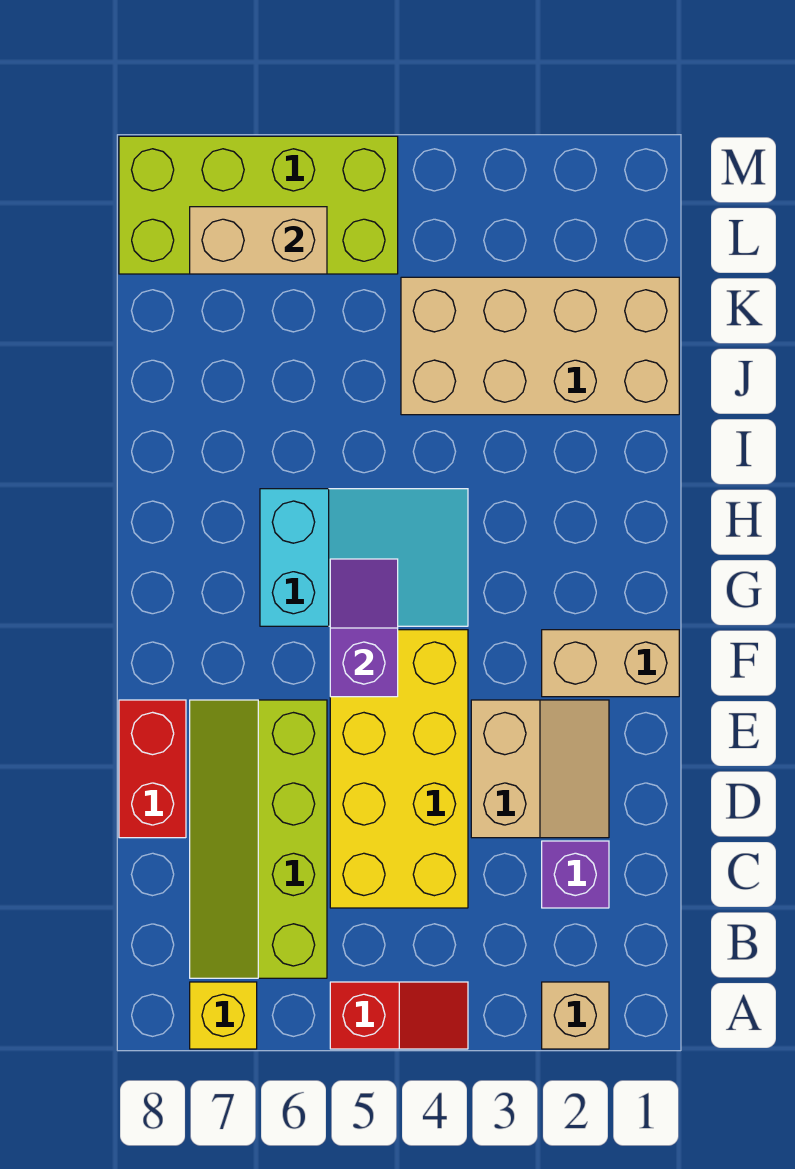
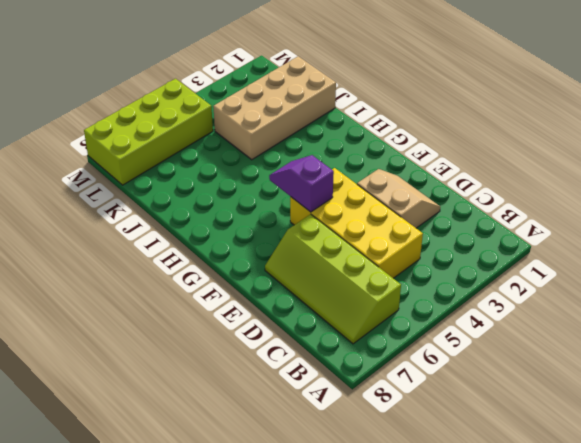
none -> tan brick A2 level 1
none -> red slope A4:A5 level 1 top 5
none -> yellow brick A7 level 1

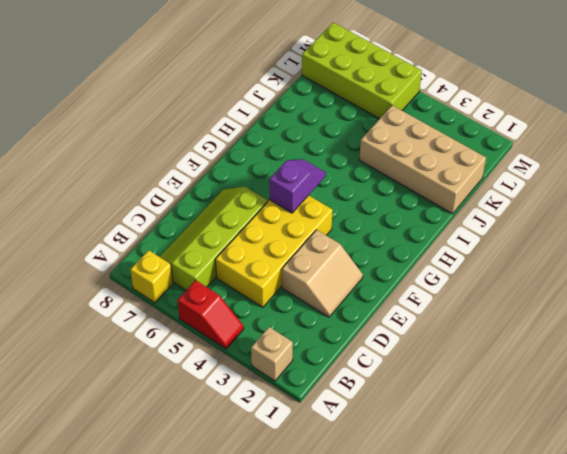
none -> purple brick C2 level 1
none -> red brick D8:E8 level 1
none -> tan brick F1:F2 level 1

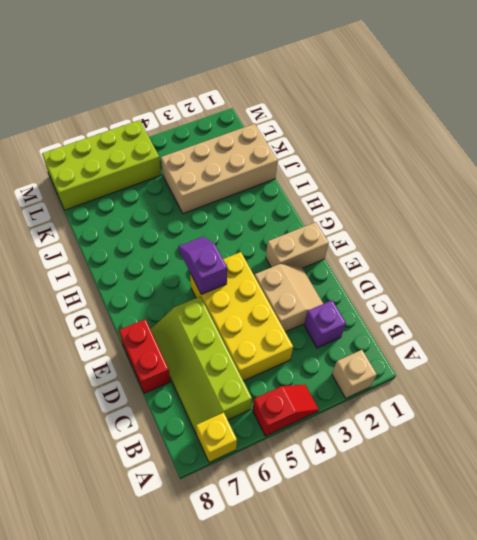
none -> cyan slope G4:H6 level 1 top 6
none -> tan brick L6:L7 level 2

